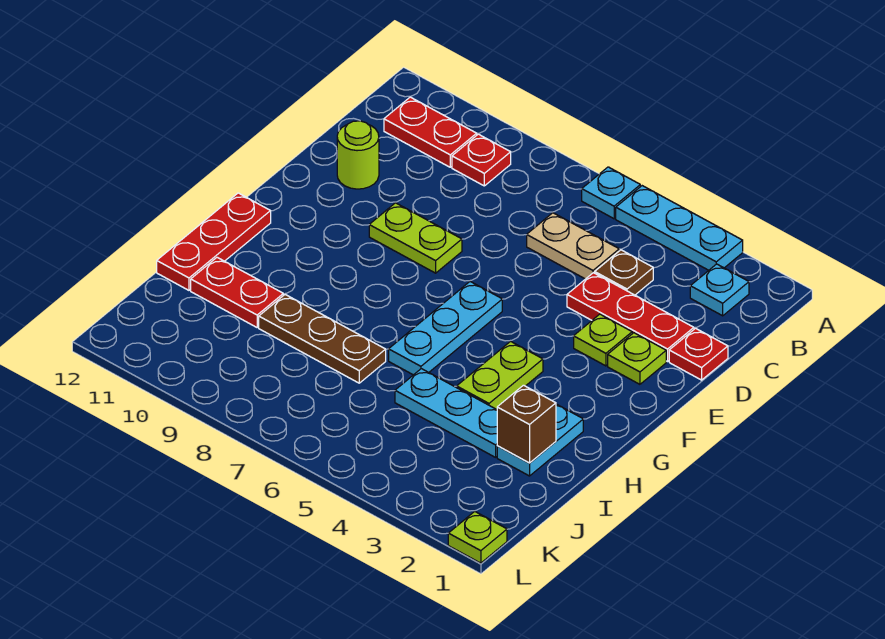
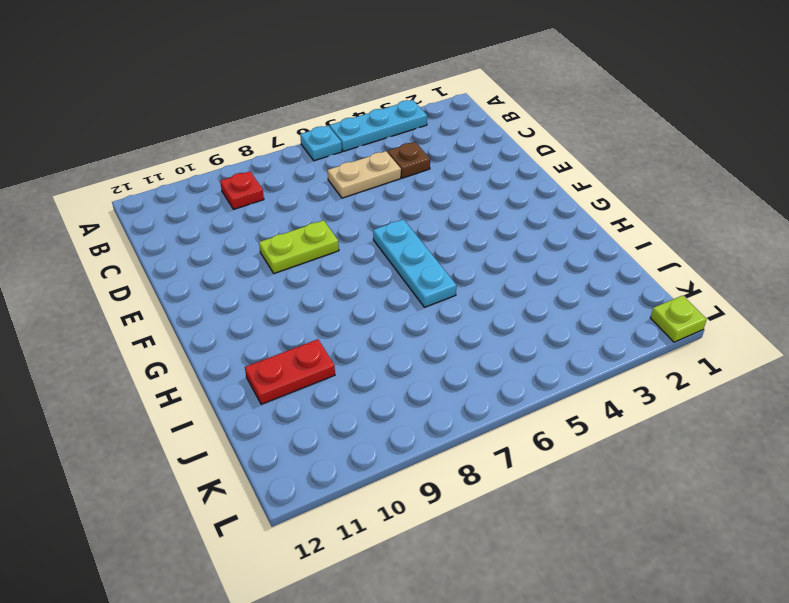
none -> cyan plate B2 level 1
none -> red plate B10:B11 level 1
none -> red plate D1 level 1

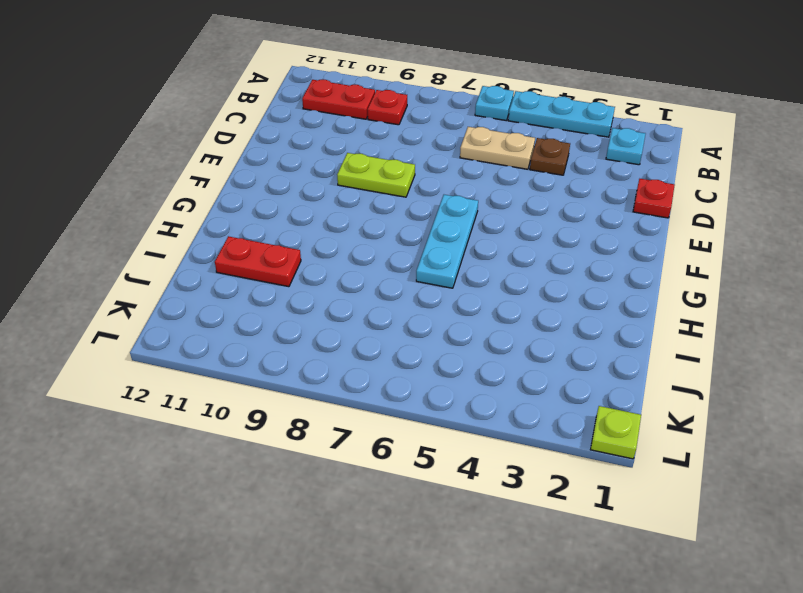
none -> red plate D2:D4 level 1
none -> lime round brick D11 level 1
none -> lime plate E2 level 1

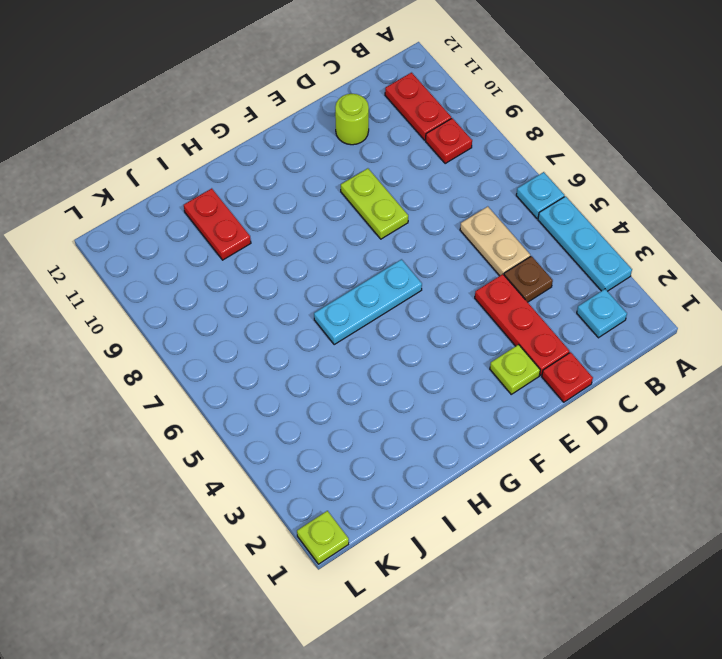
none -> lime plate E3 level 1
none -> lime plate G4:H4 level 1
none -> red plate G12:I12 level 1

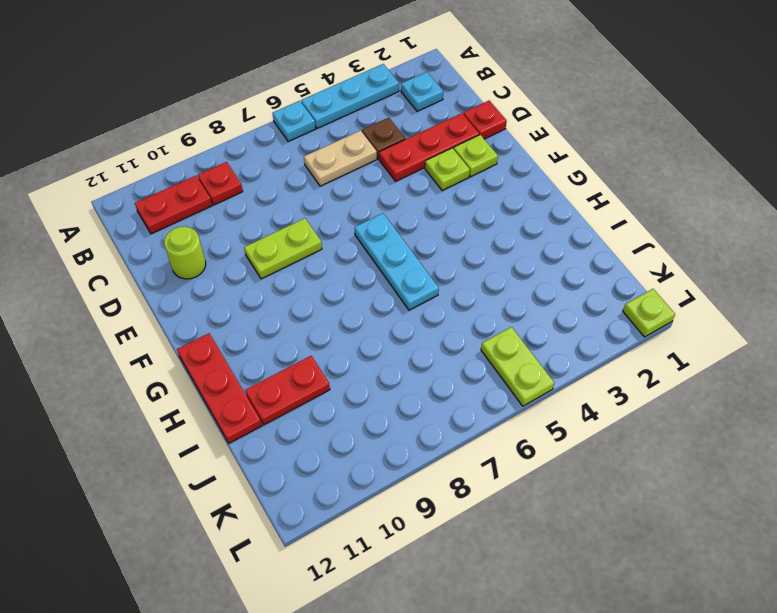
lime plate K5:L5 level 1 -> lime plate G4:H4 level 1
none -> cyan plate H2:I2 level 1
none -> cyan plate I3:I5 level 1
none -> brown plate I7:I9 level 1

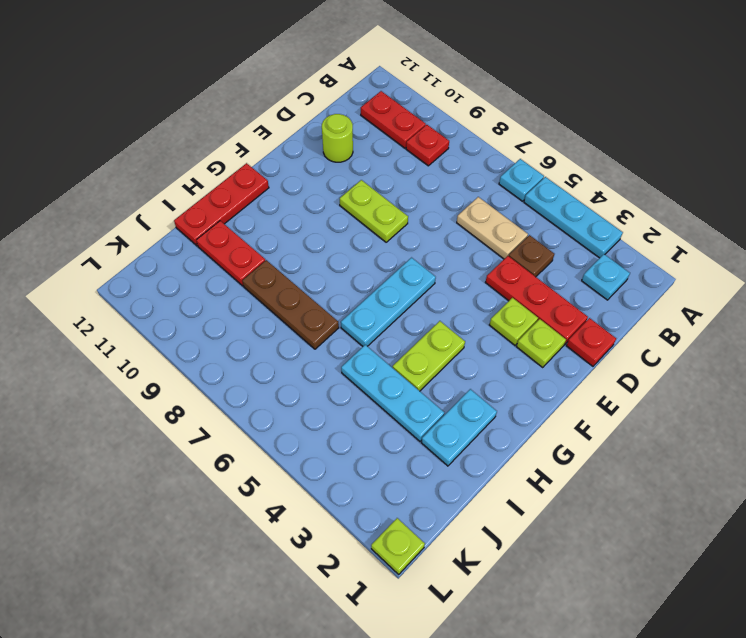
none -> brown brick I2 level 2

